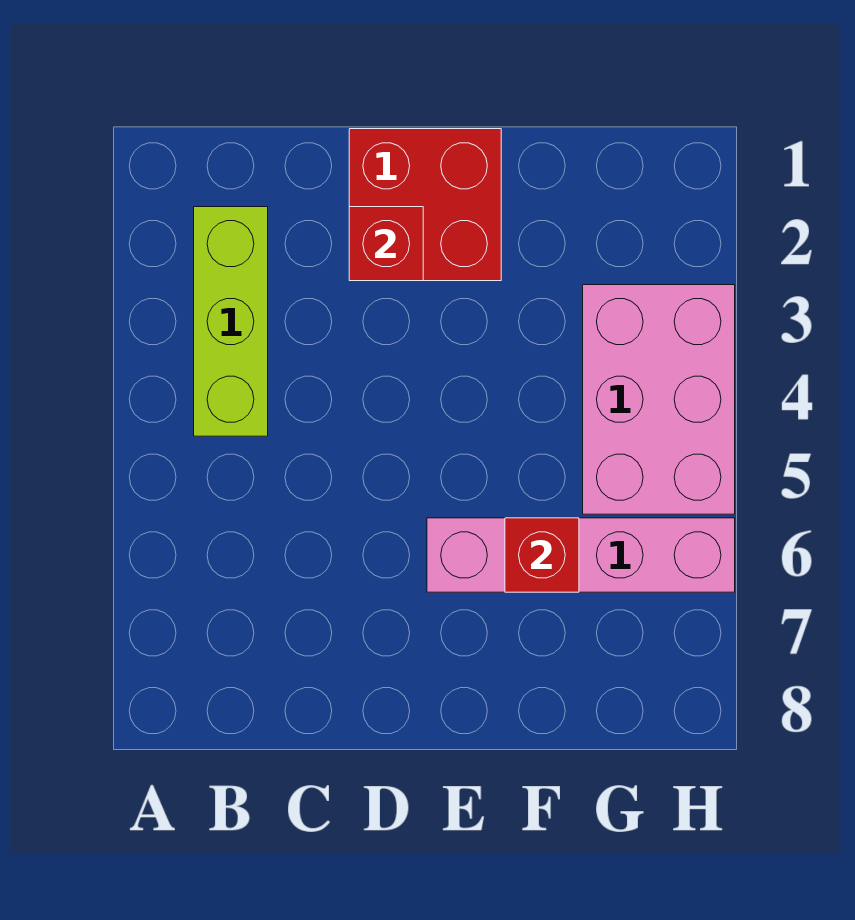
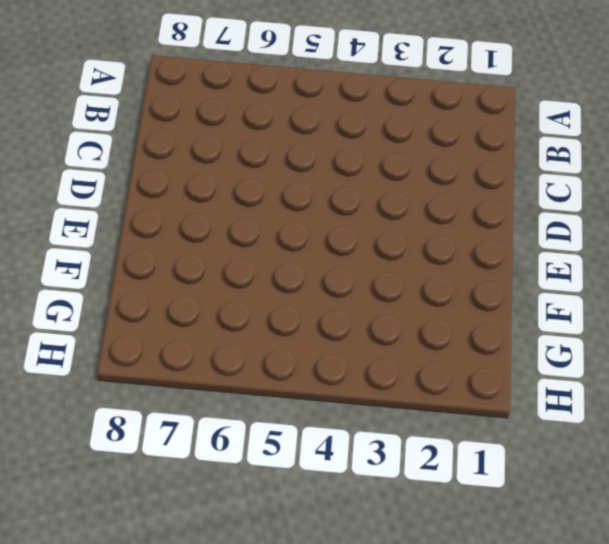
none -> lime brick B2:B4 level 1
none -> red brick D1:E2 level 1

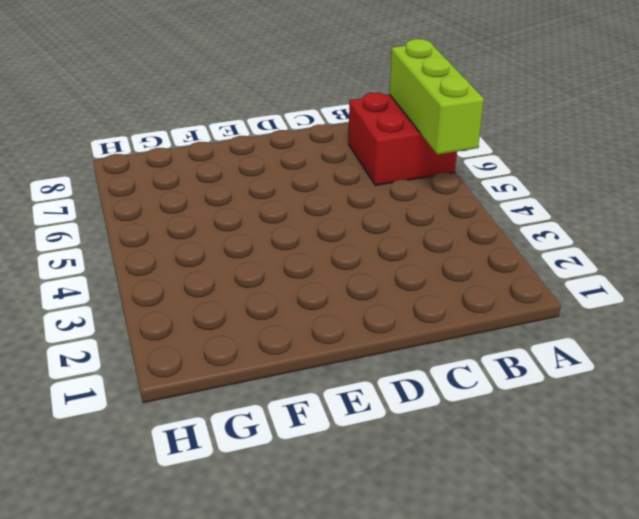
lime brick A5:A7 level 2 -> lime brick B2:B4 level 1
red brick A6:B7 level 1 -> red brick D1:E2 level 1
none -> pink brick E6:H6 level 1
none -> pink brick G3:H5 level 1

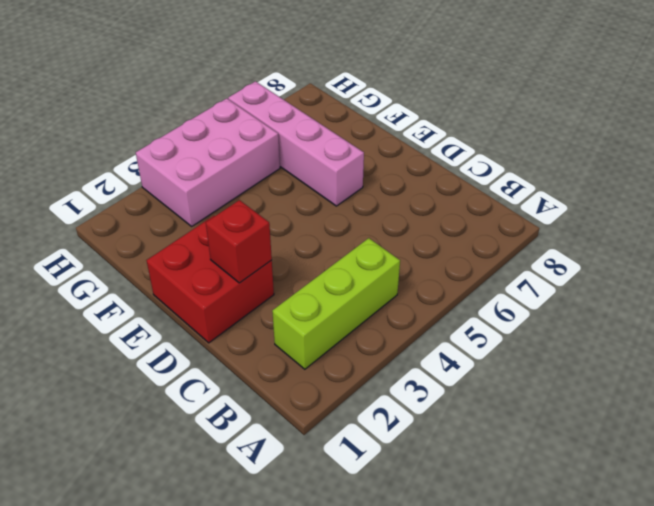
none -> red brick F6 level 2

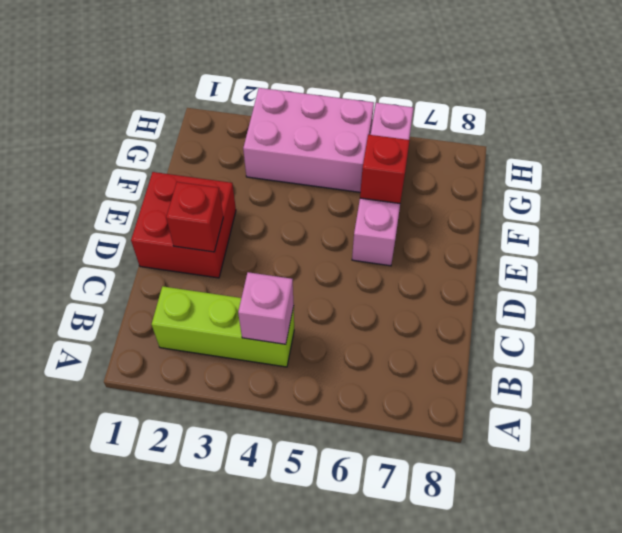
pink brick B4 level 2 -> none

